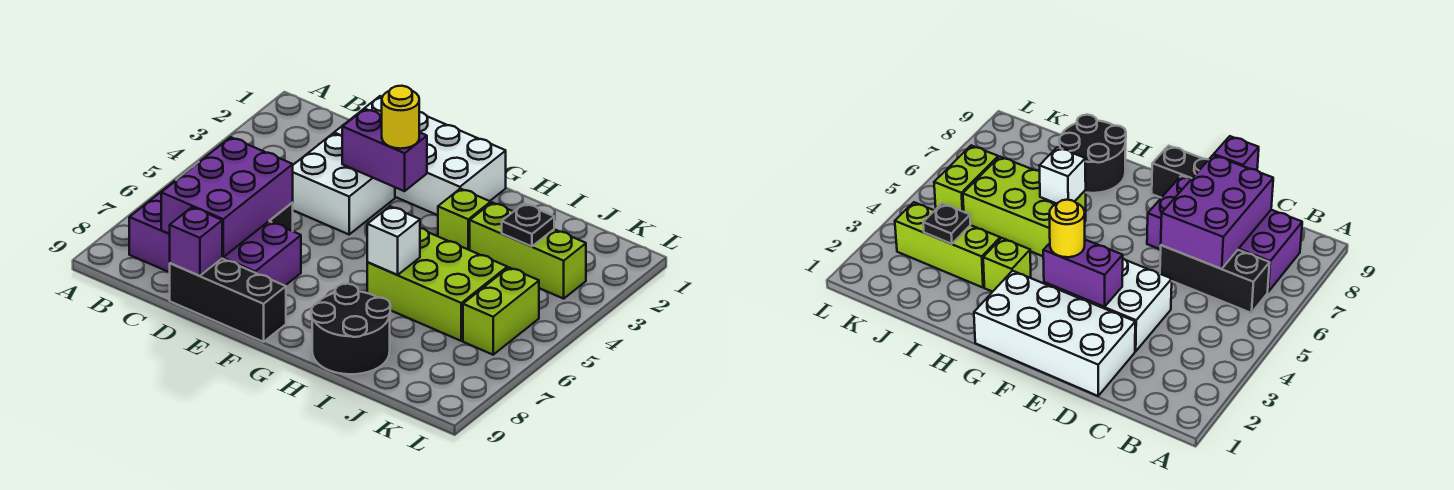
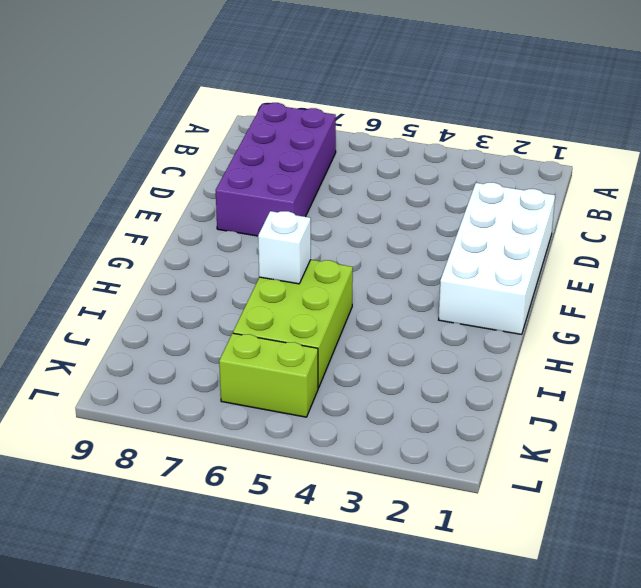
none -> black brick B6:D6 level 1
none -> white brick D3:E4 level 1
none -> black brick D9:F9 level 1

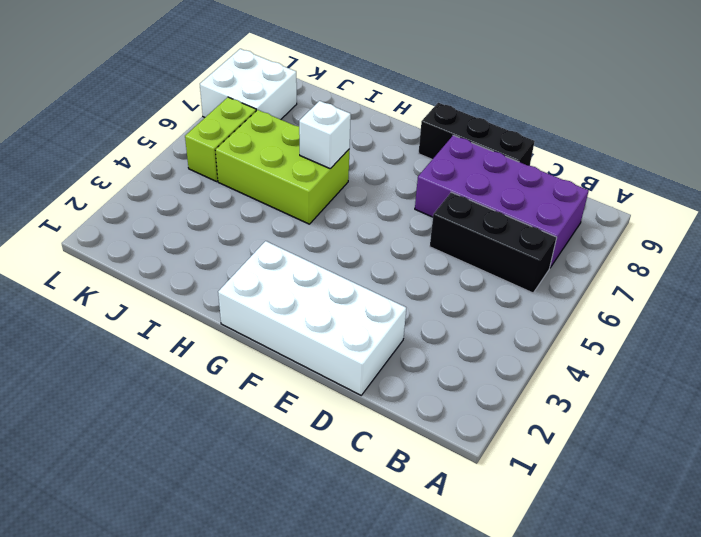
white brick K7:L8 level 1 -> white brick D3:E4 level 1
none -> lime brick H3 level 1
none -> black round brick H8:I9 level 1
none -> lime brick I3:K3 level 1

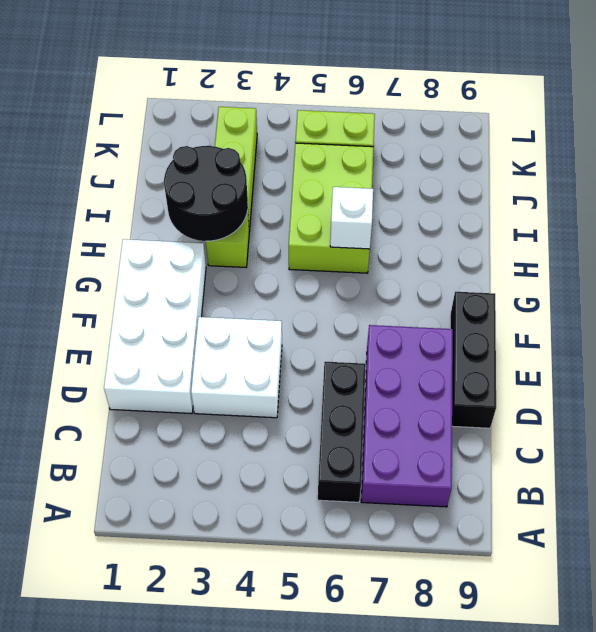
black round brick H2:I3 level 2 -> black round brick H8:I9 level 1
none -> purple brick C6:D8 level 2
none -> purple brick D9 level 2
none -> purple brick E3:F3 level 2

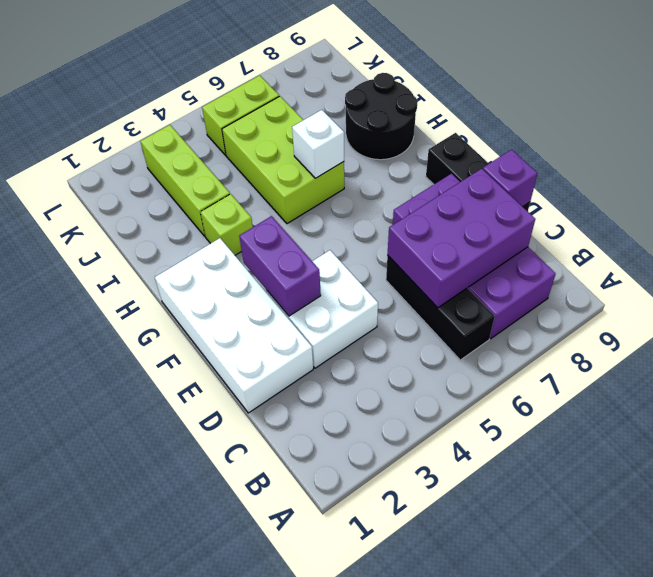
none -> black plate J3 level 2
none -> yellow round brick F3 level 3

